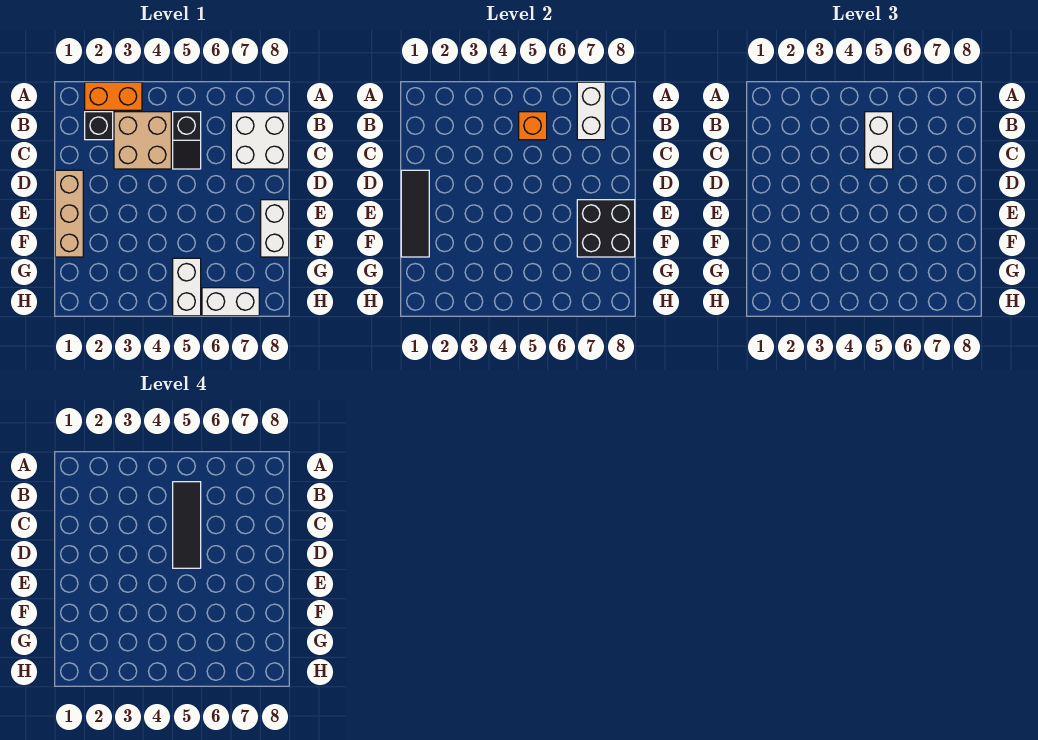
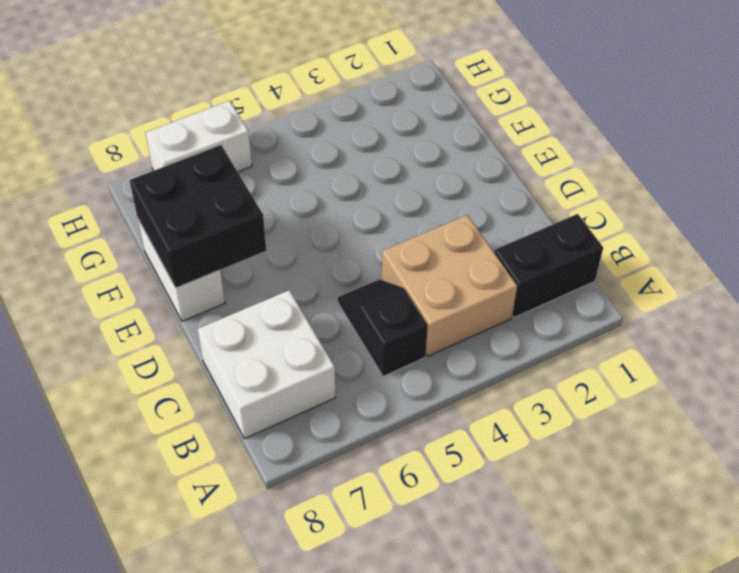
black brick B1:B2 level 1 -> black brick B2 level 1
none -> orange brick A2:A3 level 1
none -> tan brick D1:F1 level 1
none -> white brick G5:H5 level 1

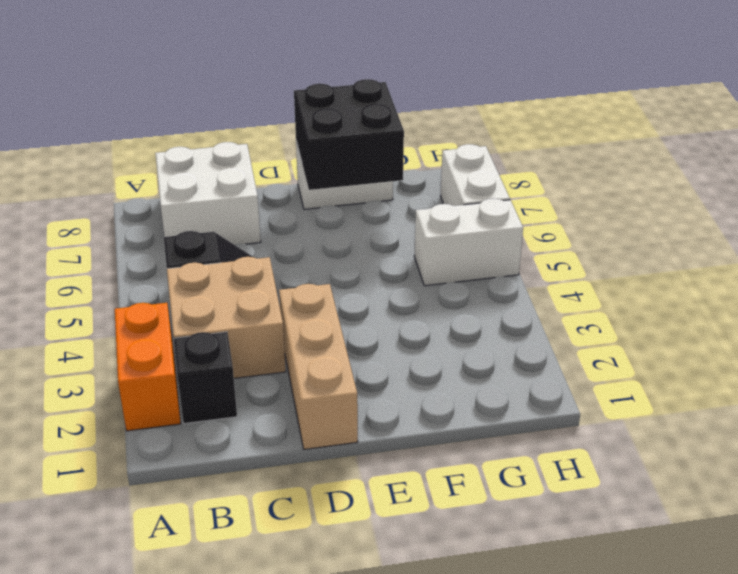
tan brick D1:D3 level 1 -> tan brick D1:F1 level 1
none -> white brick A7:B7 level 2
none -> orange brick B5 level 2
none -> black tile D1:F1 level 2

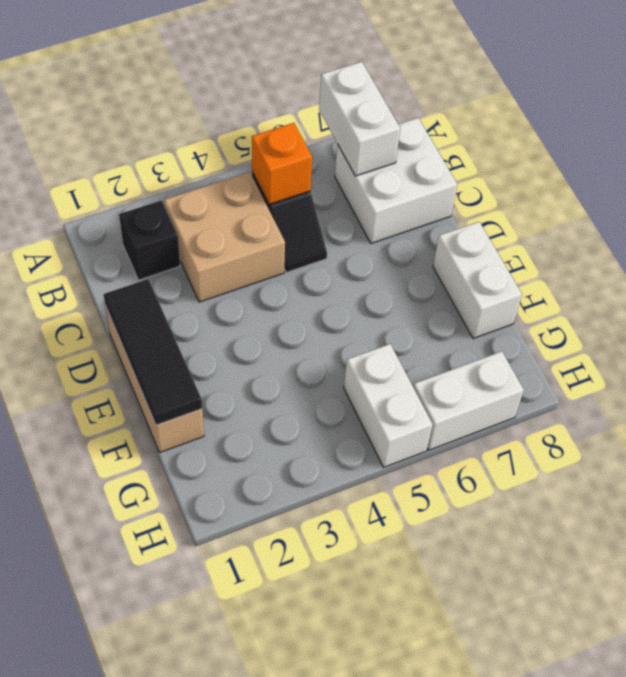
none -> orange brick A2:A3 level 1
none -> black brick E7:F8 level 2
none -> white brick B5:C5 level 3

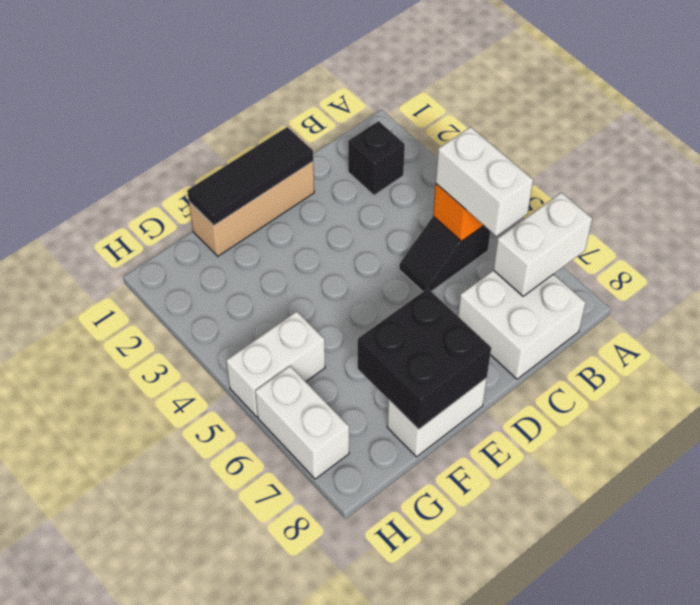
white brick B5:B6 level 3 -> white brick B5:C5 level 3
none -> orange brick A2:A3 level 1
none -> tan brick B3:C4 level 1
none -> black tile B5:D5 level 4

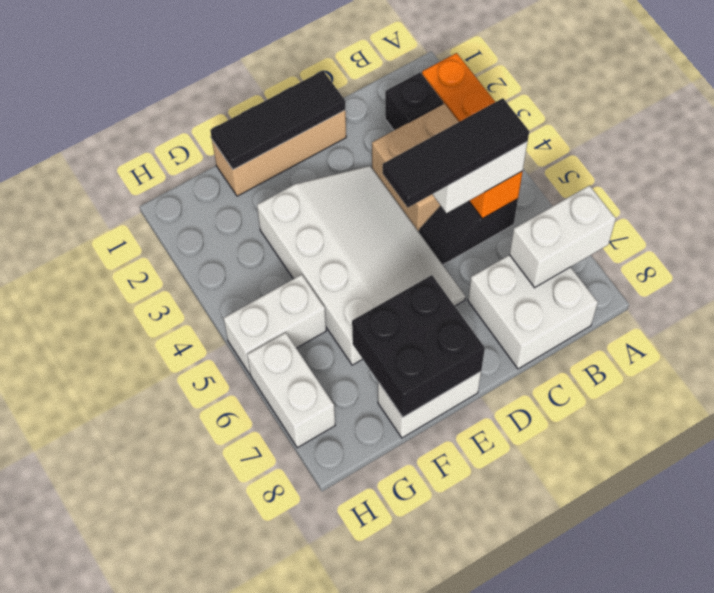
white slope D3:F6 level 1 top F -> none

